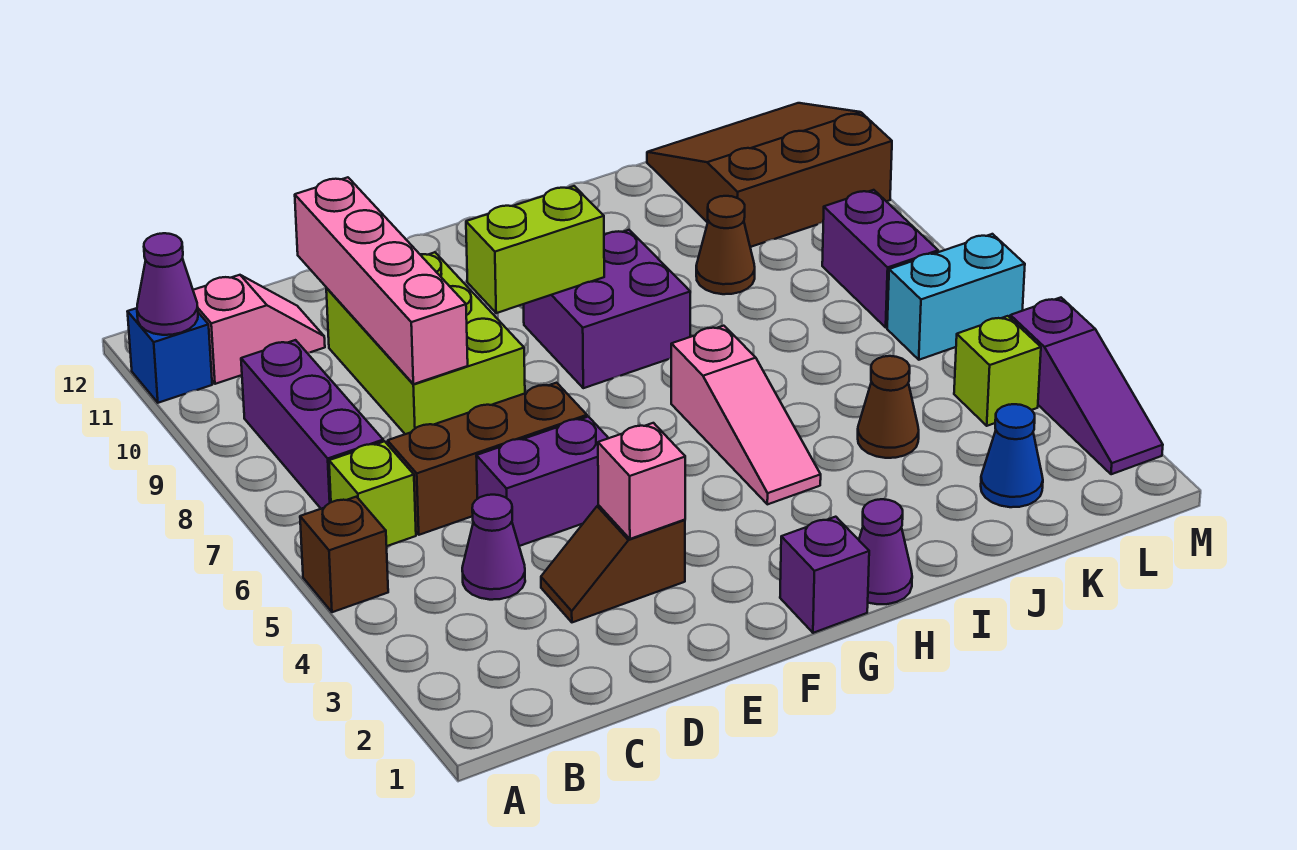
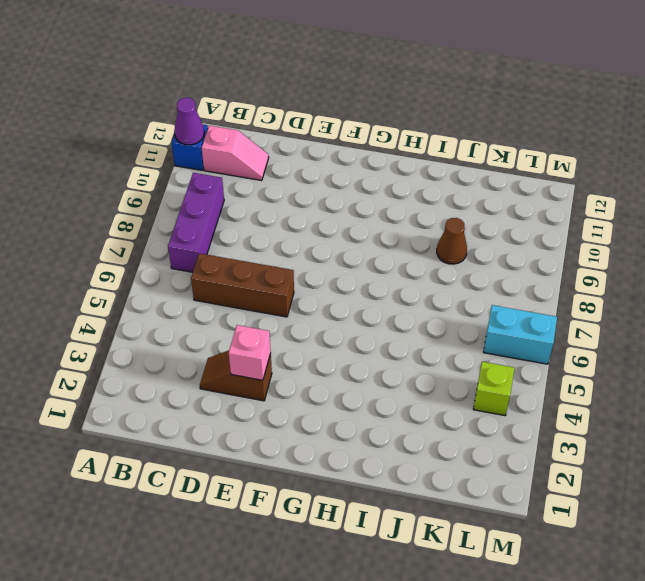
none -> brown brick A5 level 1
none -> lime brick B6 level 1
none -> purple cone C4 level 1

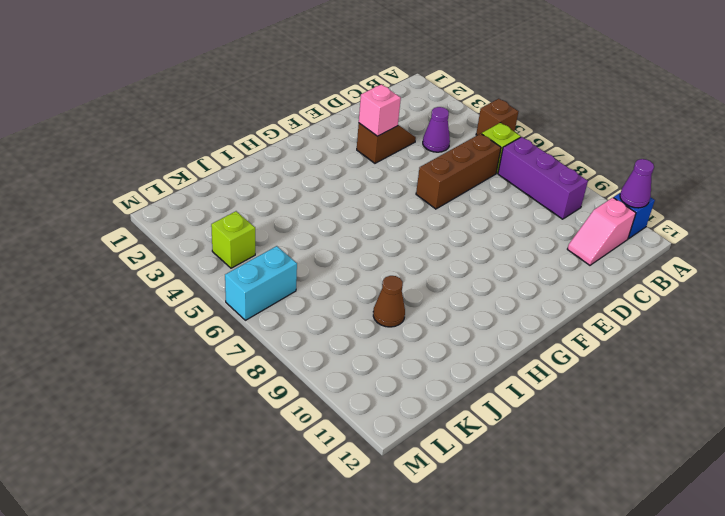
none -> purple brick D5:E5 level 1
none -> lime brick D8:E10 level 1
none -> purple brick G1 level 1

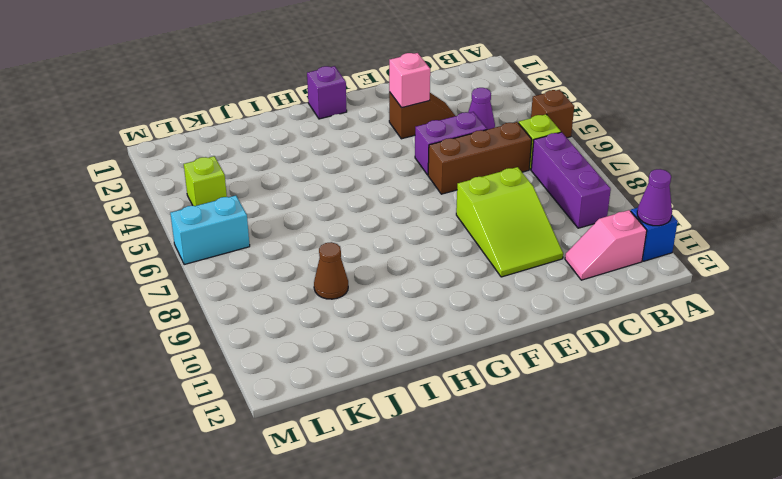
lime slope D8:E10 level 1 top 8 -> lime brick D8:E10 level 1
none -> purple brick G8:H9 level 1
none -> purple cone H1 level 1
none -> pink slope H4:H6 level 1 top 6

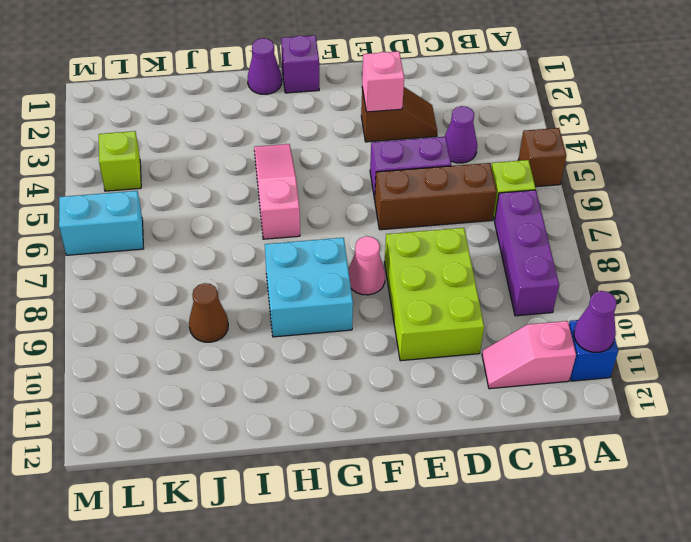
pink cone F8 level 1 -> none
cyan brick G8:H9 level 1 -> purple brick G8:H9 level 1
none -> brown cone J4 level 1
none -> blue cone K2 level 1
none -> brown slope K10:M12 level 1 top 10

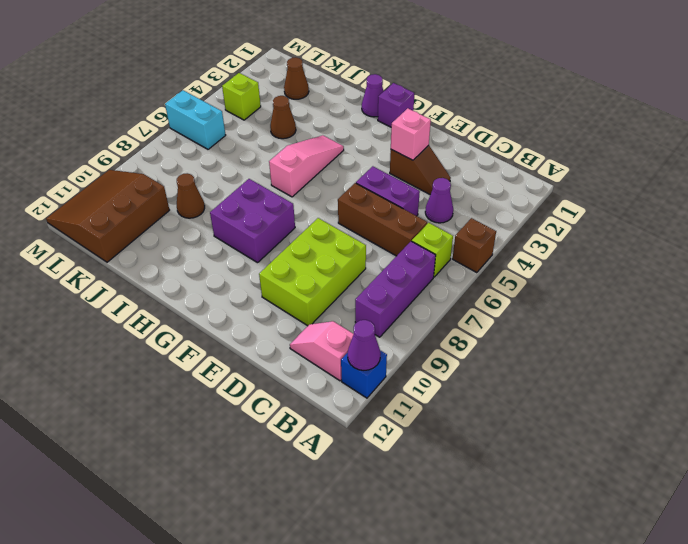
brown cone K2 level 1 -> blue cone K2 level 1
brown slope K10:M12 level 1 top K -> brown slope K10:M12 level 1 top 10
none -> purple brick L7:L8 level 1
none -> purple slope M2:M4 level 1 top 4
none -> pink brick D8:D11 level 2

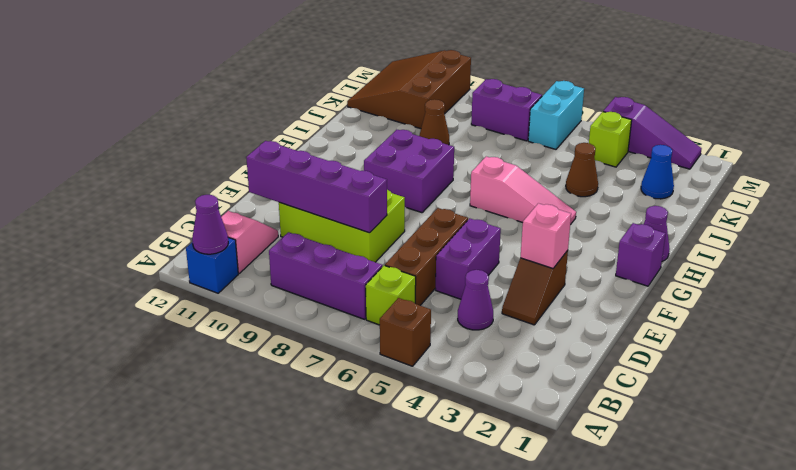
purple brick D8:D11 level 2 -> pink brick D8:D11 level 2
none -> lime brick F9:G9 level 2

